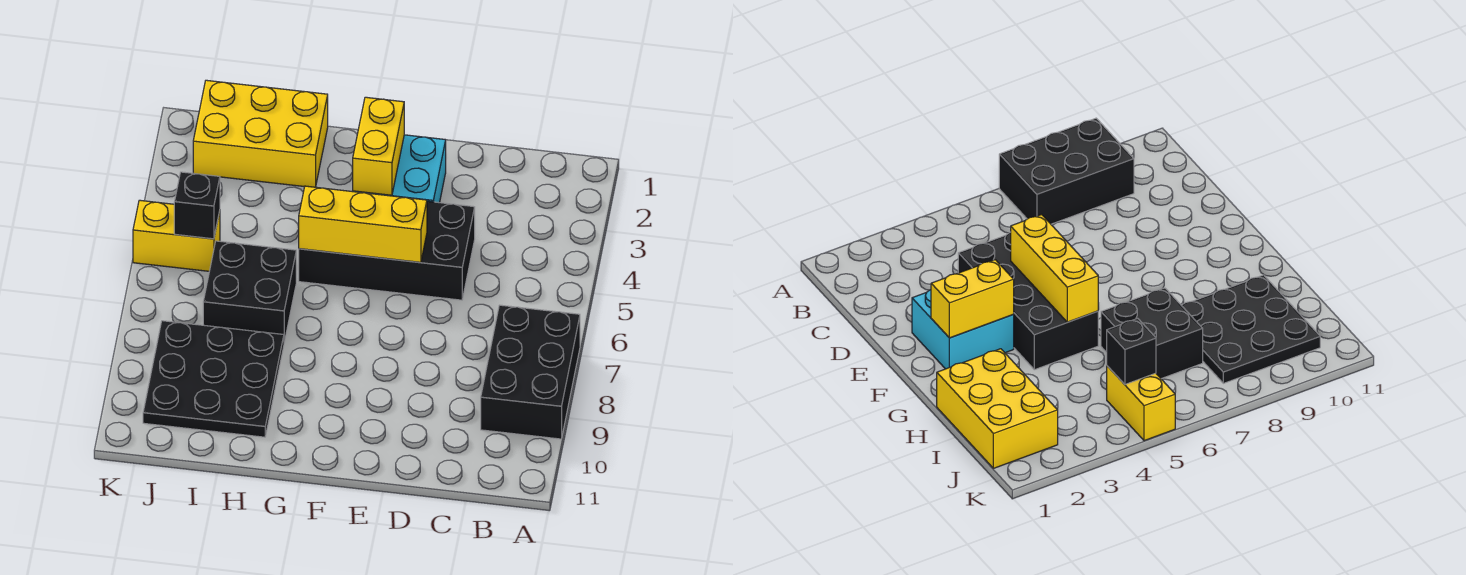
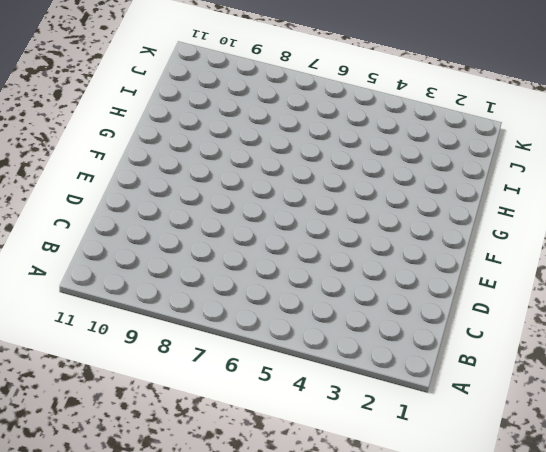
none -> black brick A7:B9 level 1
none -> black brick D4:G5 level 1

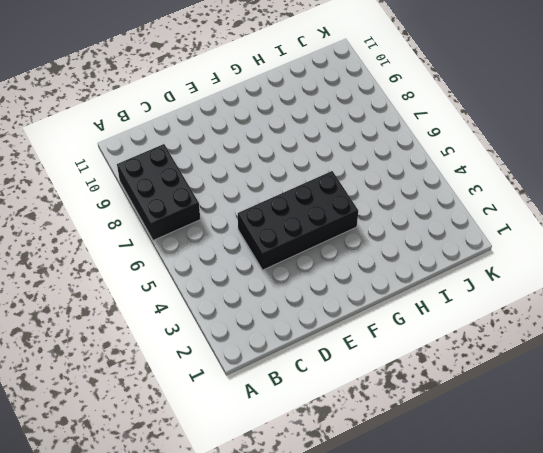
none -> cyan brick E2:F3 level 1
none -> yellow brick H1:J2 level 1

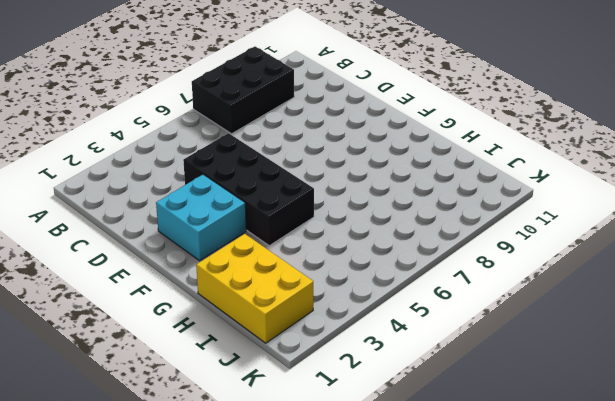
none -> black brick H6:I7 level 1
none -> black plate H8:J10 level 1

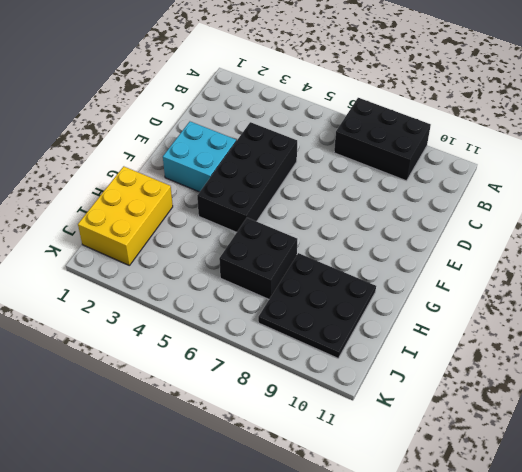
none -> yellow brick J5:K5 level 1
none -> yellow brick E5:G5 level 2

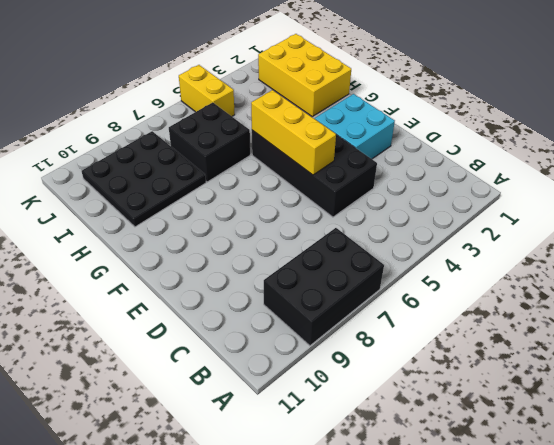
none -> yellow brick F2:F3 level 2
none -> black brick J5 level 2

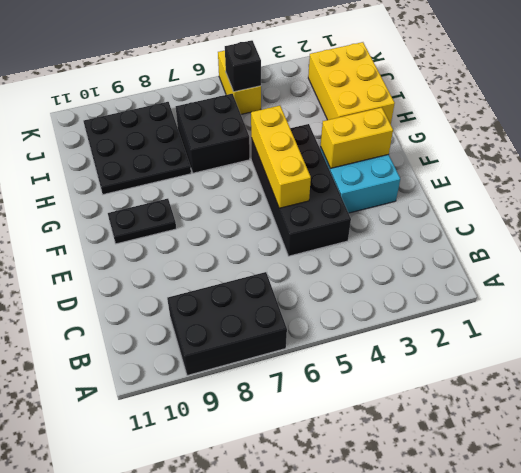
black plate F9:F10 level 1 -> none

